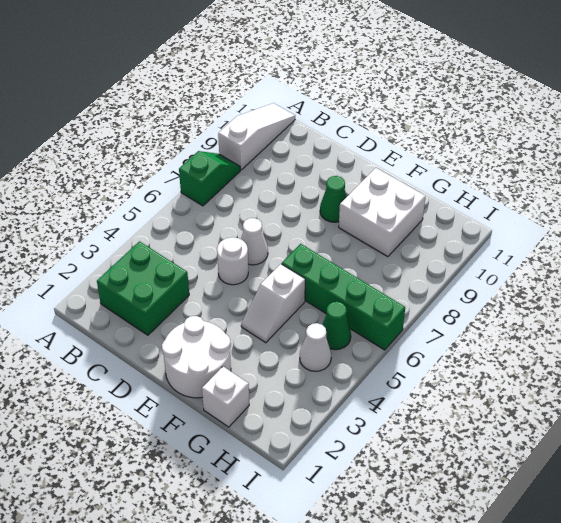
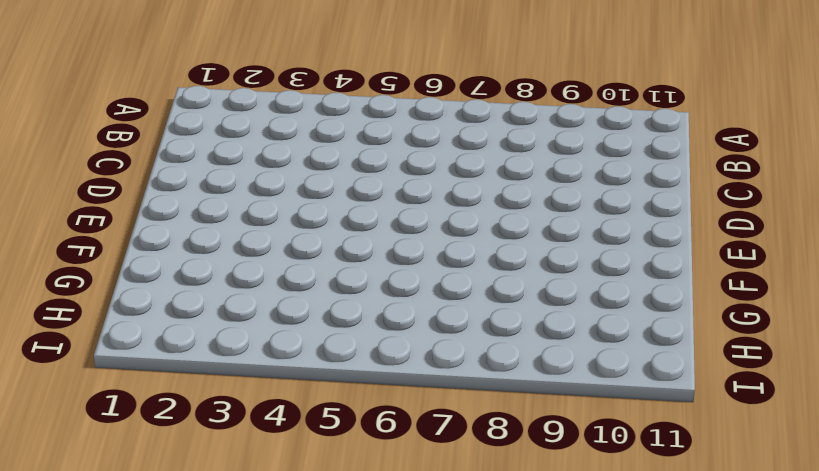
none -> green slope A7:A8 level 1 top 7
none -> white slope A9:A11 level 1 top 9
none -> green brick B2:C3 level 1

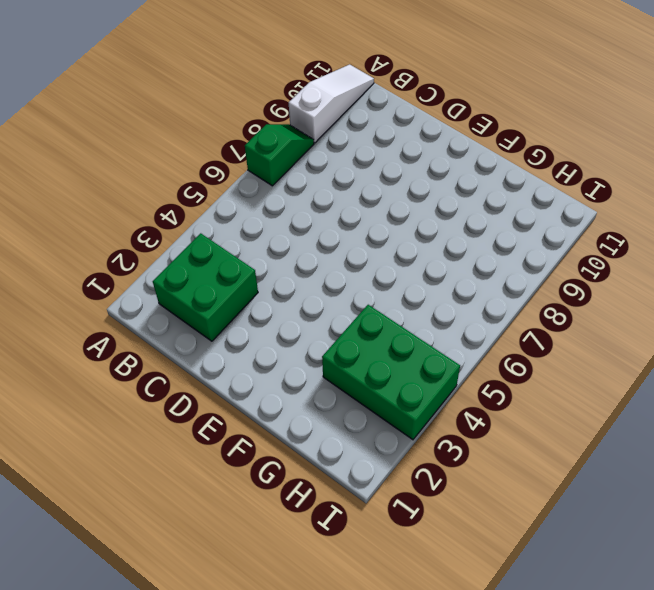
green brick G3:I4 level 1 -> white cone H4 level 1
none -> white round brick D5 level 1
none -> white cone D6 level 1
none -> white round brick E1:F2 level 1

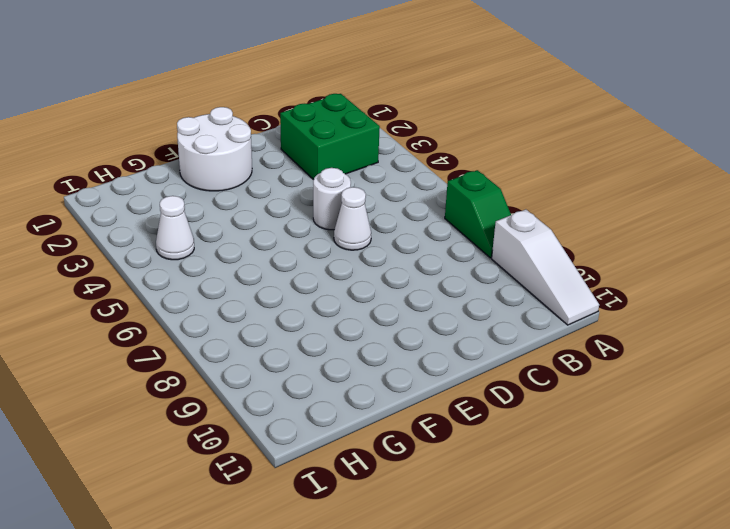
none -> green cone E9 level 1
none -> white slope F4:F5 level 1 top 5
none -> green brick F6:I6 level 1

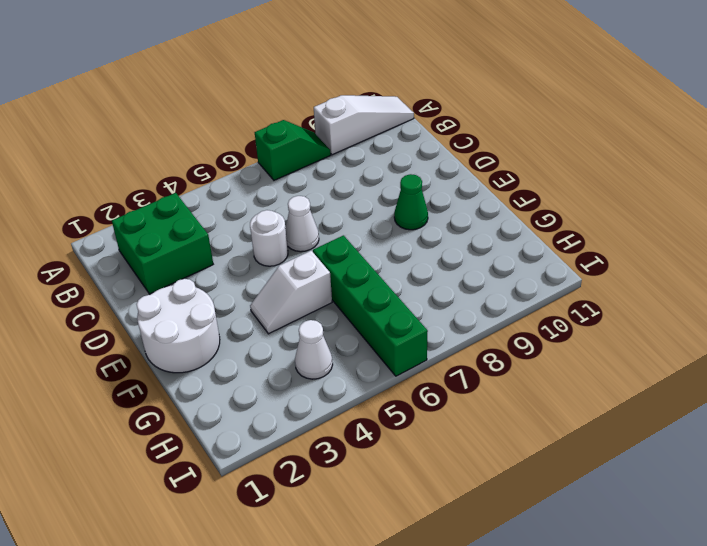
none -> white brick F9:G10 level 1
none -> white brick G1 level 1
none -> green cone H5 level 1

